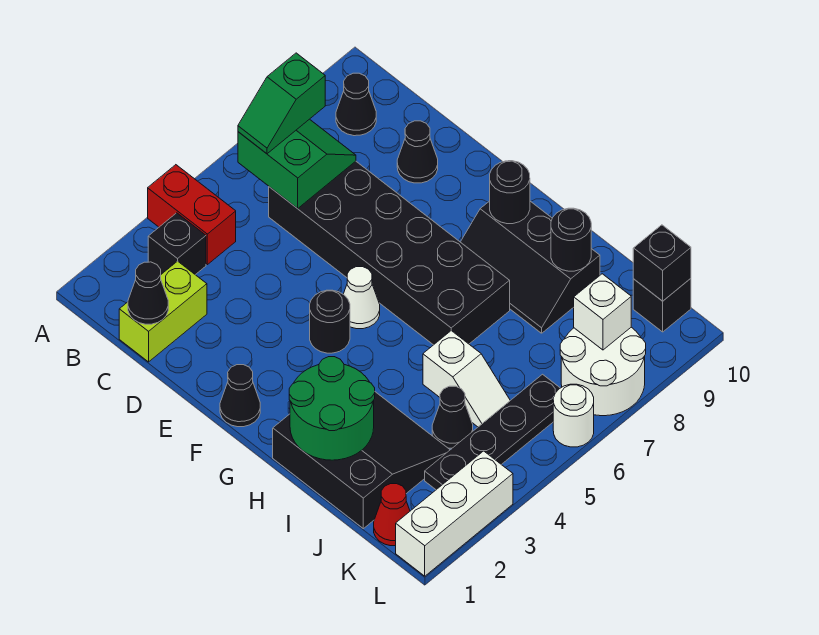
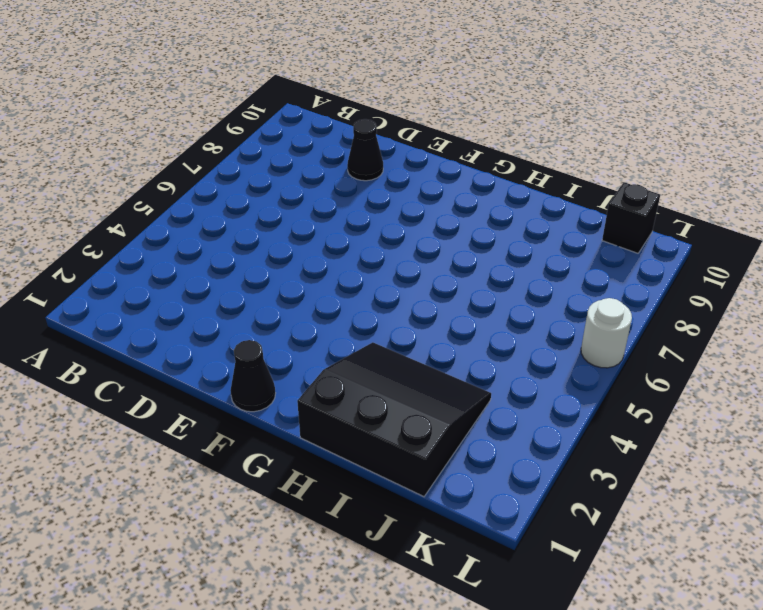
none -> red brick A4:B4 level 1
none -> black brick B3 level 1
none -> black cone B9 level 1

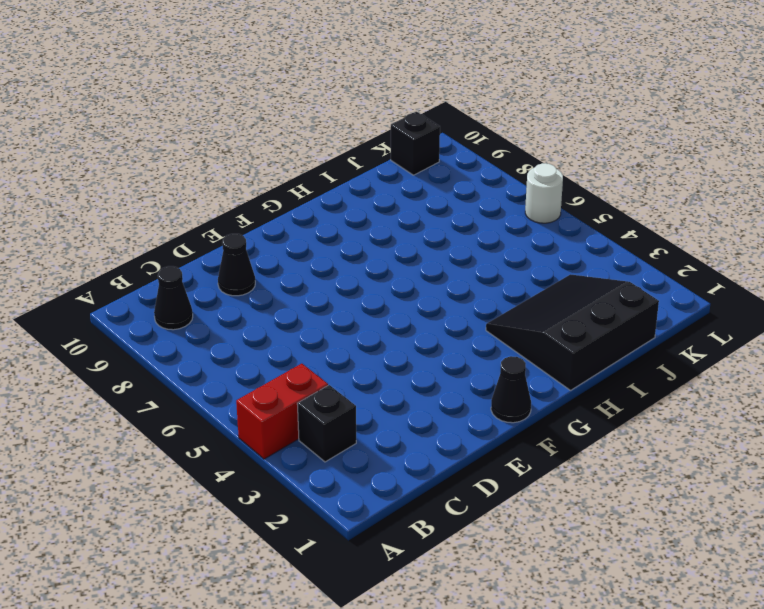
none -> lime brick C1:C2 level 1
none -> black brick C6:H7 level 1
none -> black round brick F4 level 1

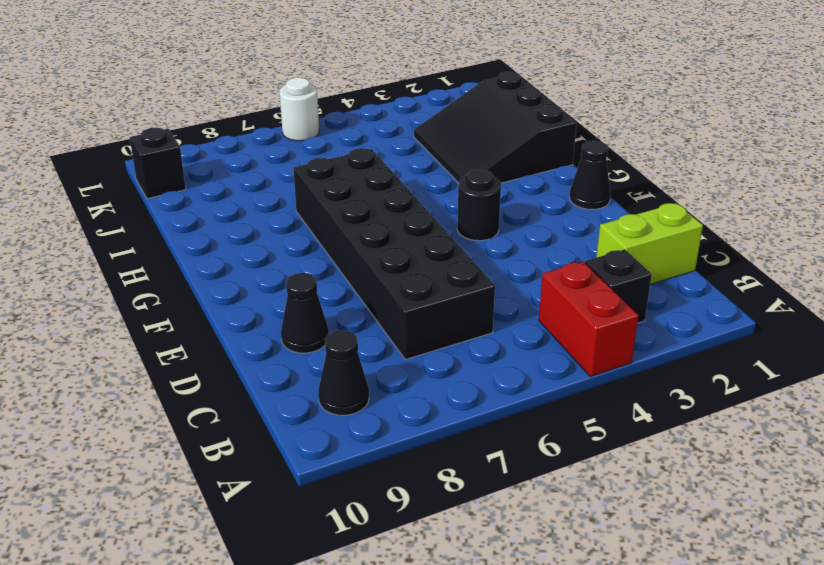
none -> white cone F5 level 1
none -> black slope G8:I9 level 1 top 9
none -> white slope I5:J5 level 1 top I

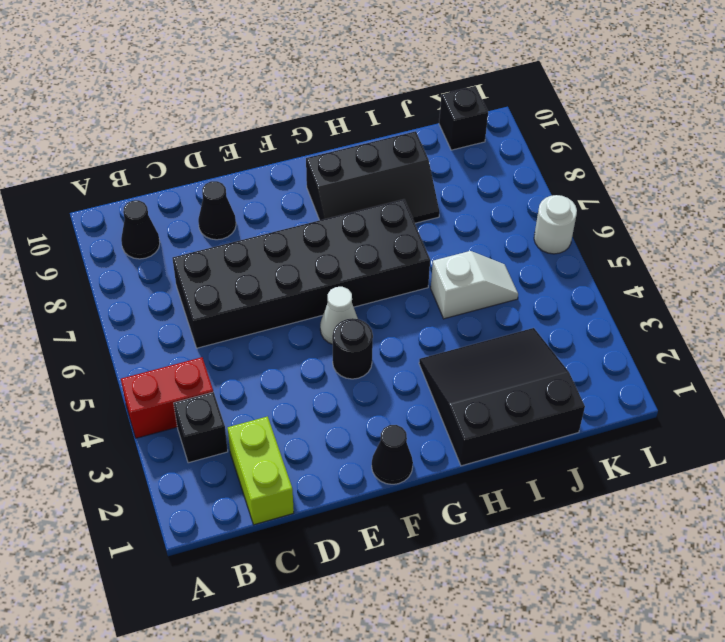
none -> black cone J4 level 1
none -> red cone K1 level 1
none -> black plate K3:K6 level 1

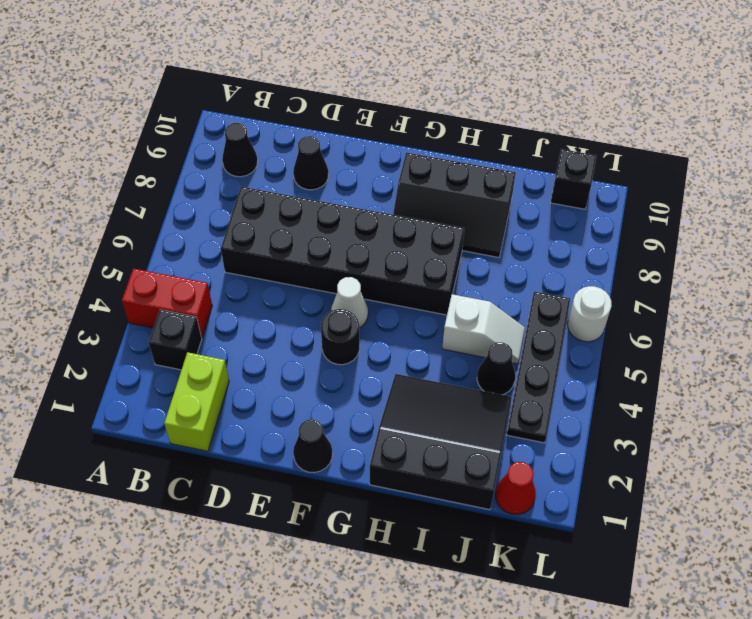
none -> white round brick K7:L8 level 1
none -> white brick L1:L3 level 1
none -> green slope B6:C7 level 2 top 6

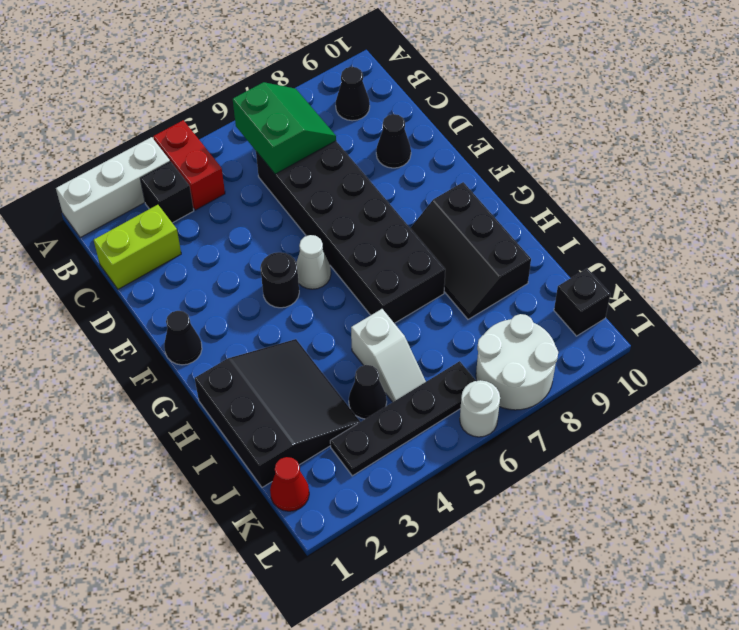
white brick A1:A3 level 1 -> white brick L1:L3 level 1
none -> black cone C1 level 2
none -> black round brick G9 level 2
none -> green round brick H1:I2 level 2

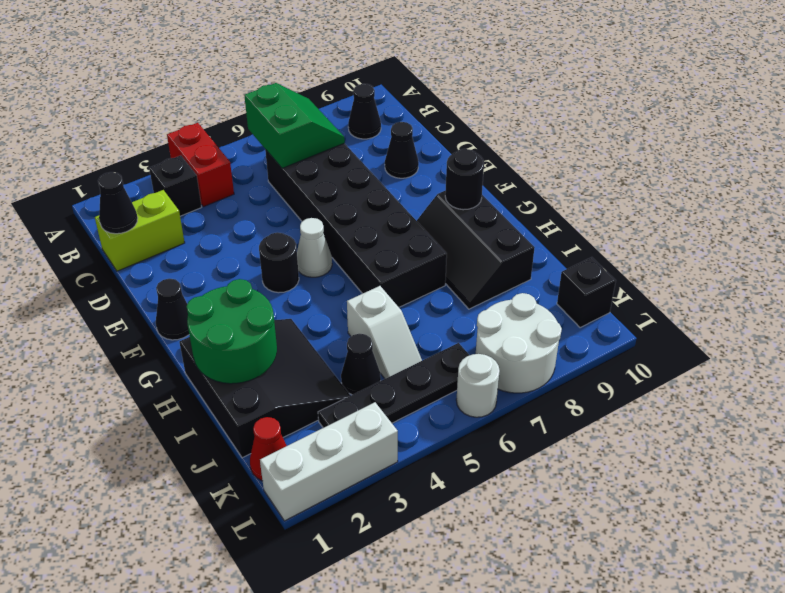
none -> black round brick I9 level 2
none -> white brick K8 level 2
none -> black brick K10 level 2

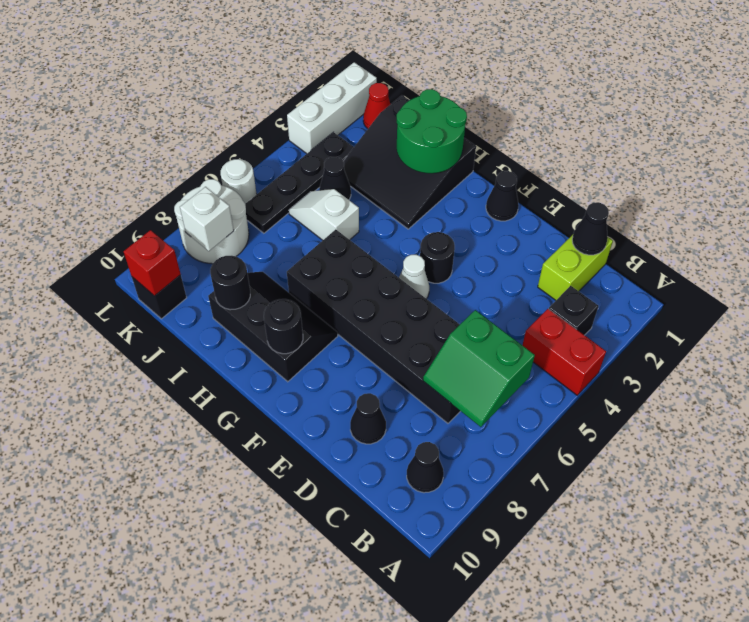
red brick K10 level 2 -> black brick K10 level 2
none -> green slope B6:B7 level 3 top 7

